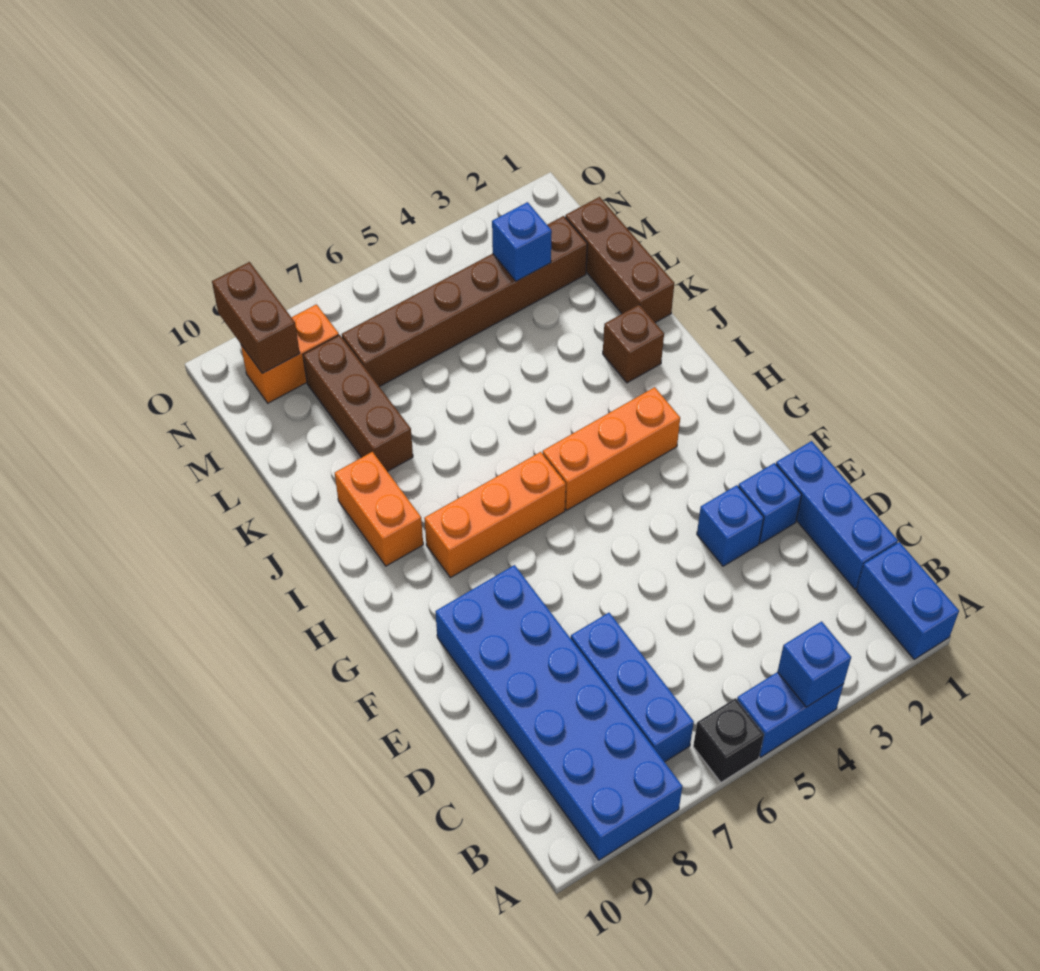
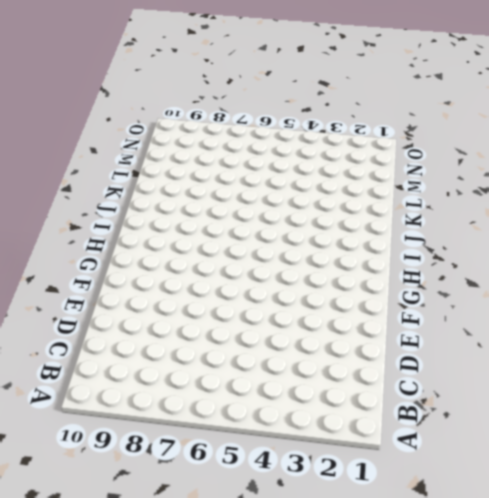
none -> blue brick A1:B1 level 1
none -> blue brick A4:A5 level 1
none -> black brick A6 level 1

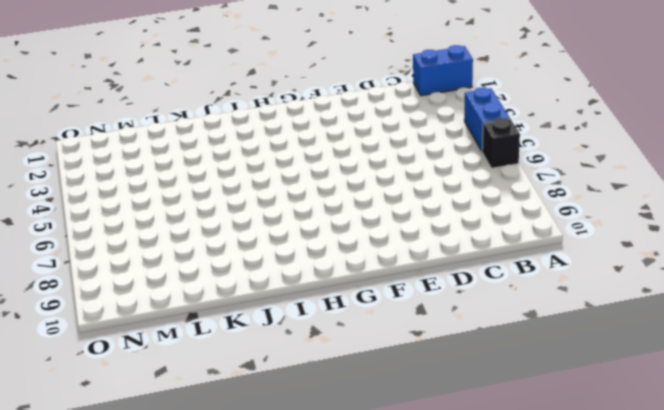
none -> blue brick A8:F9 level 1
none -> blue brick B7:D7 level 1
none -> blue brick C1:E1 level 1

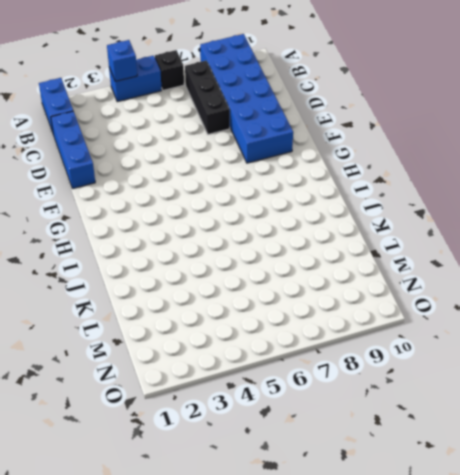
black brick B7:D7 level 1 -> blue brick B7:D7 level 1
none -> blue brick E2 level 1
none -> blue brick E3 level 1
none -> orange brick H3:H5 level 1

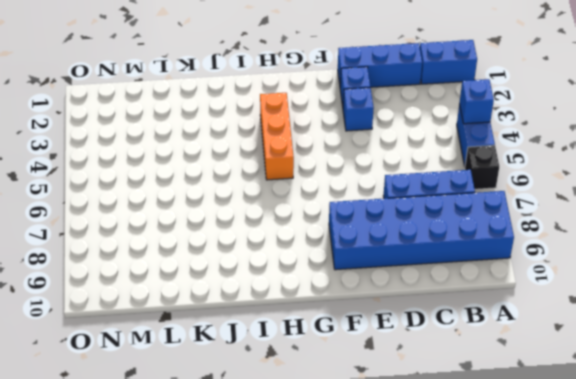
none -> orange brick H6:H8 level 1
none -> orange brick I9:J9 level 1
none -> brown brick J2 level 1

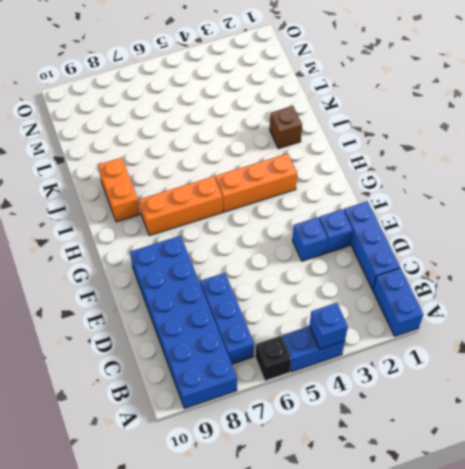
none -> brown brick K1:M1 level 1
none -> brown brick K8:M8 level 1
none -> brown brick M2:M7 level 1

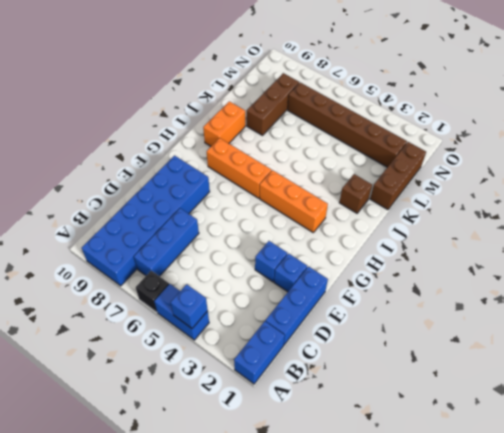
none -> orange brick N8:N9 level 1
none -> blue brick M3 level 2
none -> brown brick N9:O9 level 2

